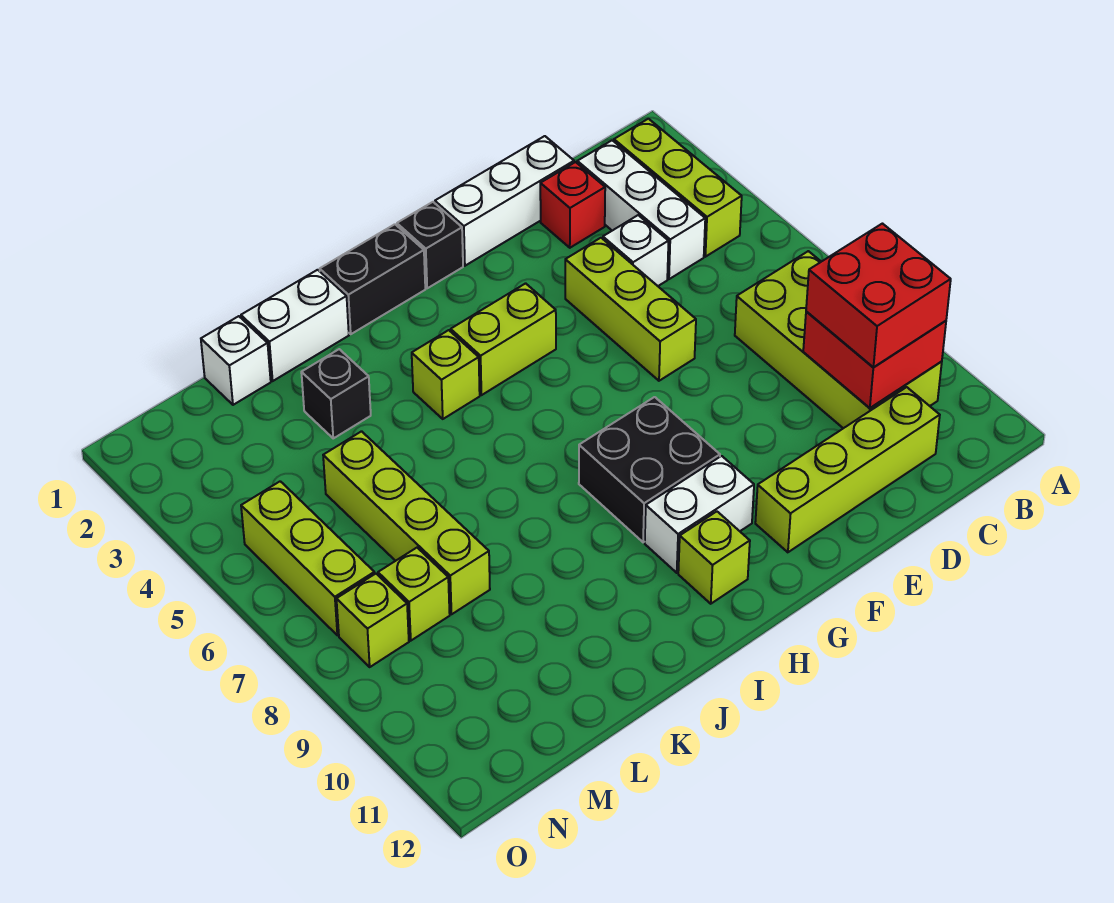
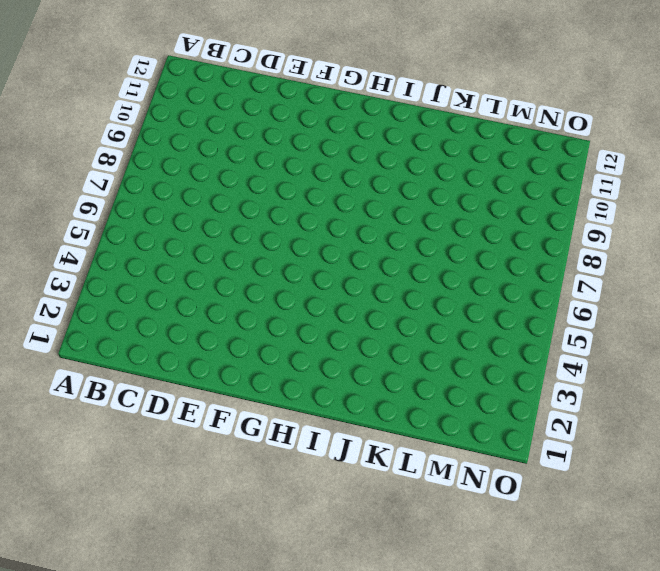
none -> lime brick B2:B4 level 1
none -> lime brick B7:C10 level 1
none -> white brick C2:C4 level 1

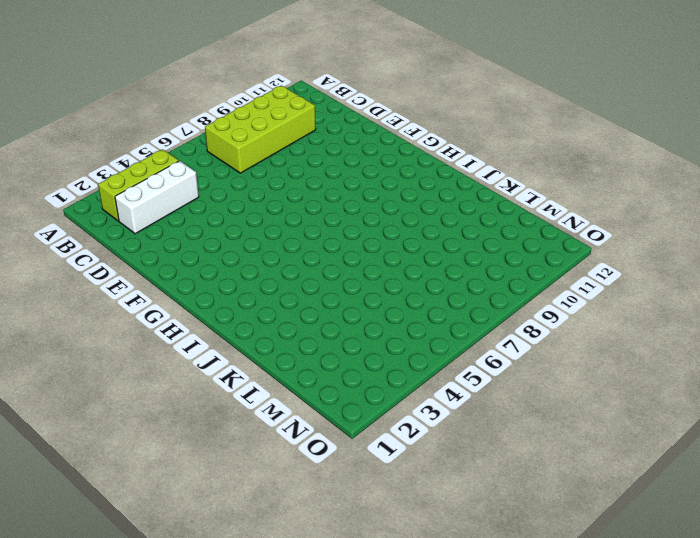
none -> lime brick C11:F11 level 1
none -> white brick D1:F1 level 1
none -> red brick D2 level 1

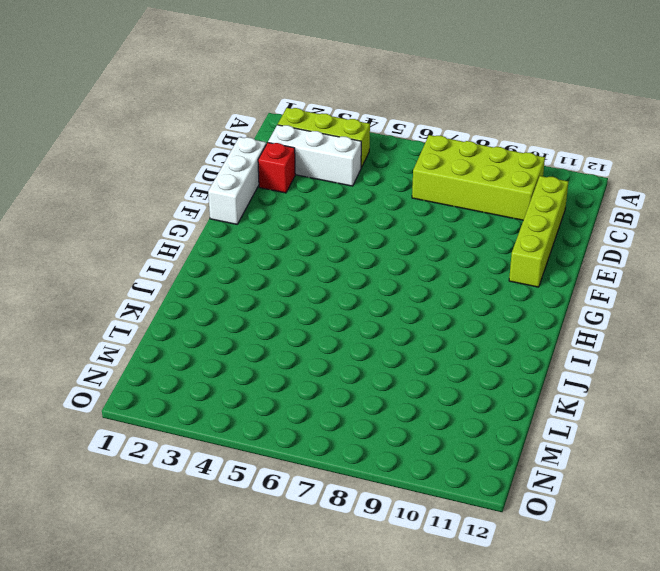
none -> white brick D4 level 1
none -> lime brick E4:E6 level 1
none -> black brick G1 level 1

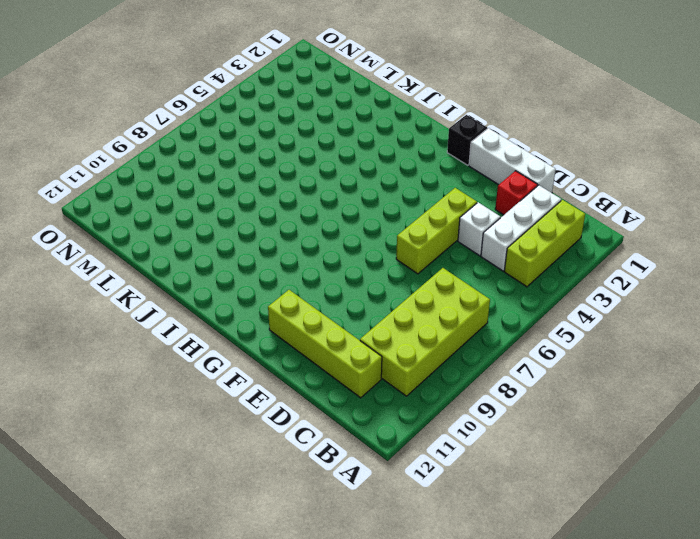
none -> lime brick G4:H4 level 1
none -> black brick G8:H9 level 1
none -> white brick G10:H10 level 1

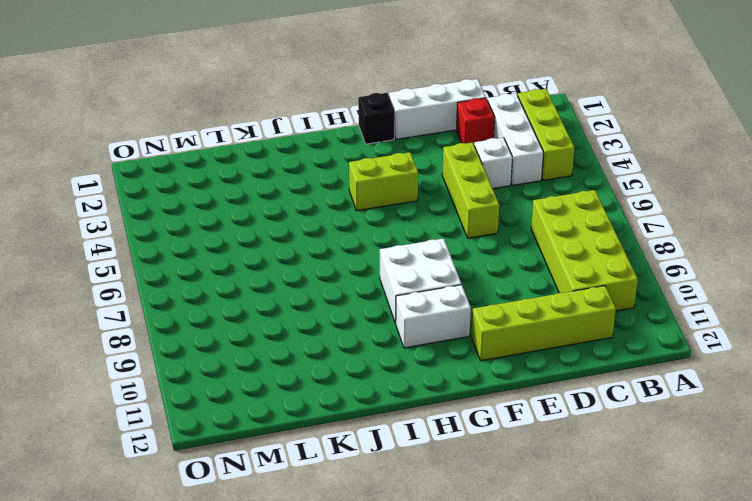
white brick G8:H9 level 1 -> black brick G8:H9 level 1
none -> black brick H1:I1 level 1
none -> lime brick H11 level 1
none -> lime brick I4 level 1

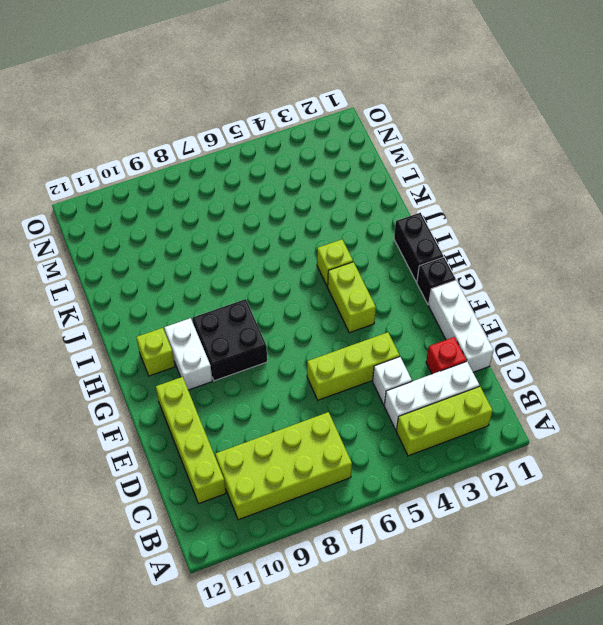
none -> white brick J1:K1 level 1
none -> black brick K3 level 1
none -> white brick L1 level 1

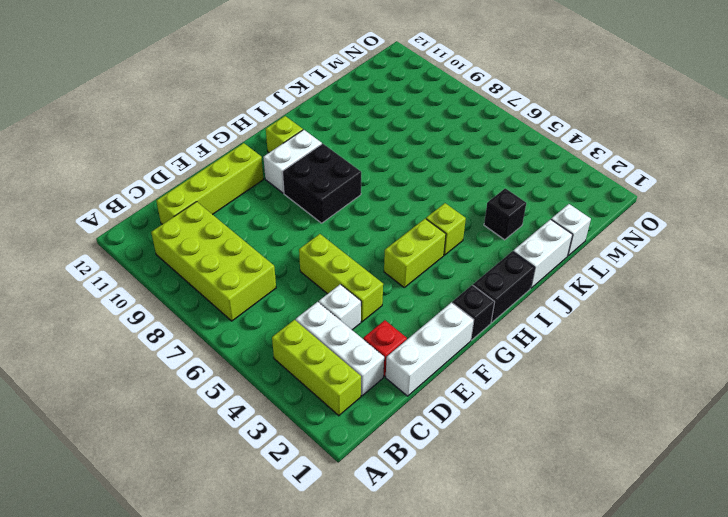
none -> lime brick L5:L8 level 1
none -> lime brick M8 level 1
none -> lime brick N5:N7 level 1

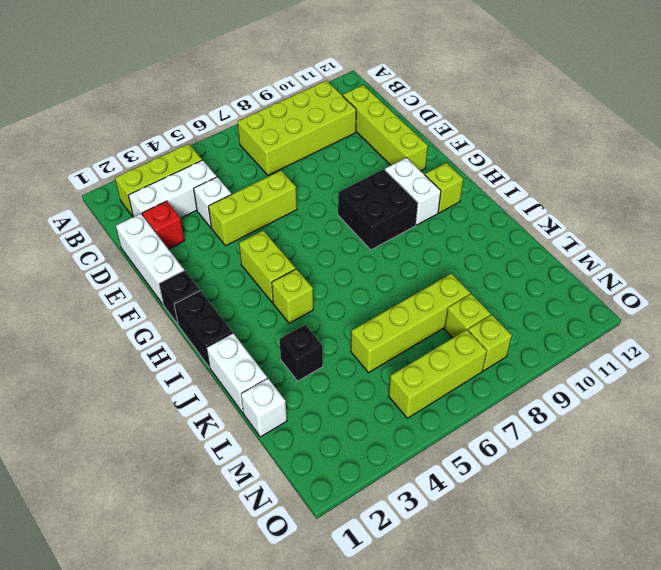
none -> red brick B9:C10 level 2
none -> red brick B9:C10 level 3

